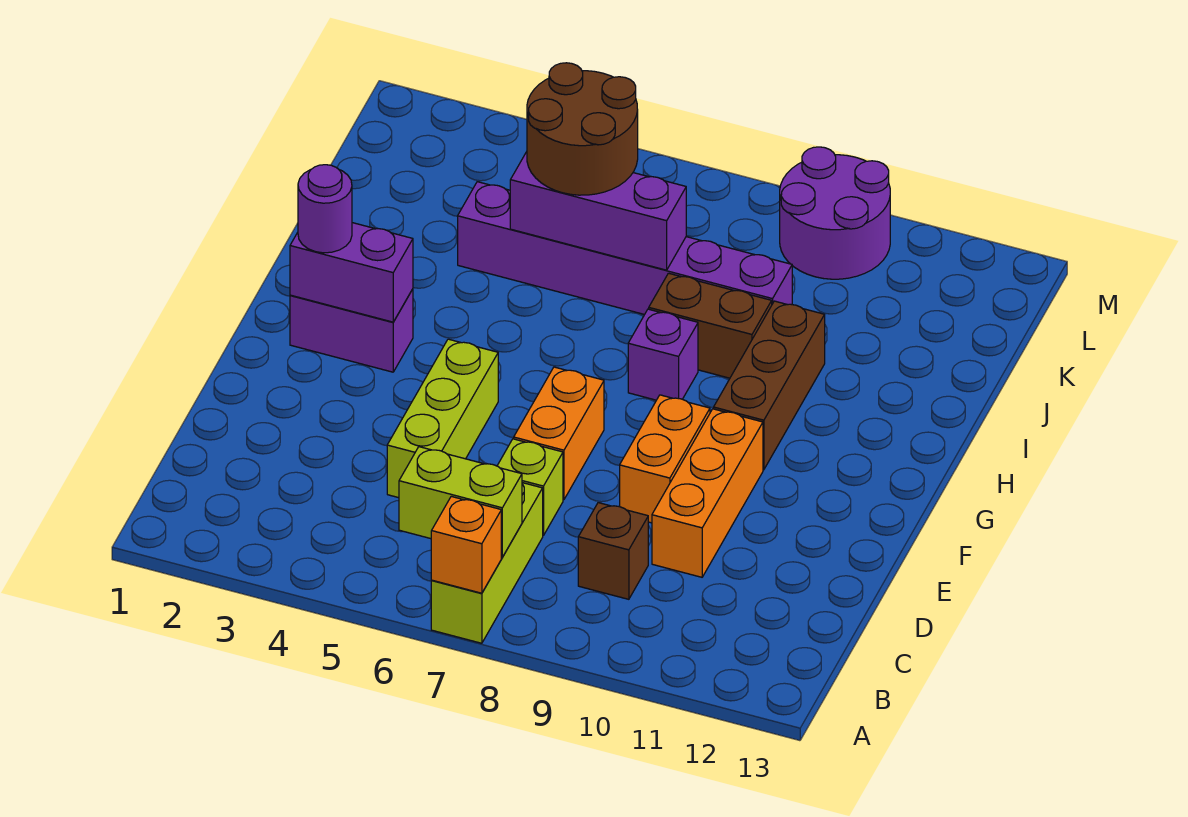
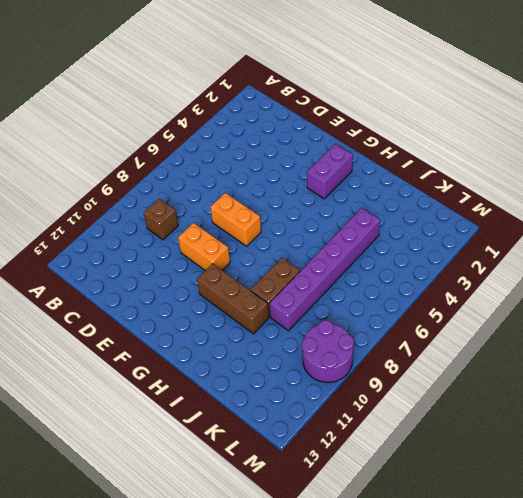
none -> lime brick A7:C7 level 1
none -> lime brick D5:F5 level 1
none -> lime brick D7 level 1

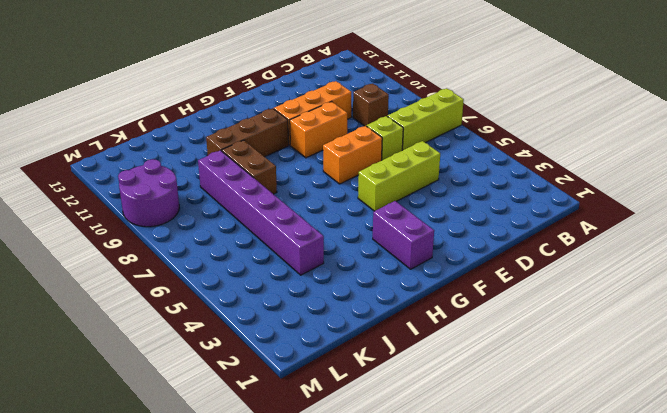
none -> purple brick H8 level 1
none -> orange brick A7 level 2
none -> lime brick B6:B7 level 2

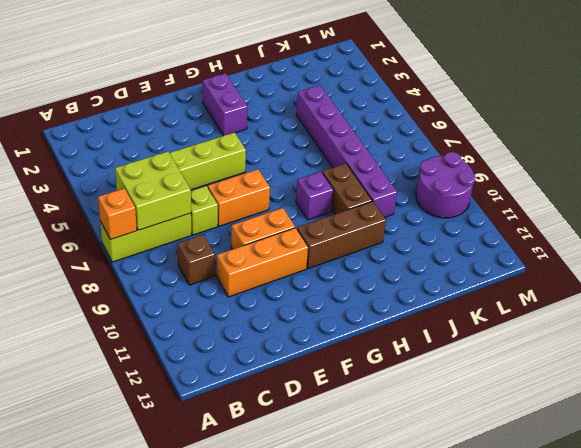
lime brick B6:C7 level 2 -> lime brick B6:B7 level 2
none -> purple brick G2:G3 level 2
none -> purple brick J5:J7 level 2
none -> purple round brick G2 level 3

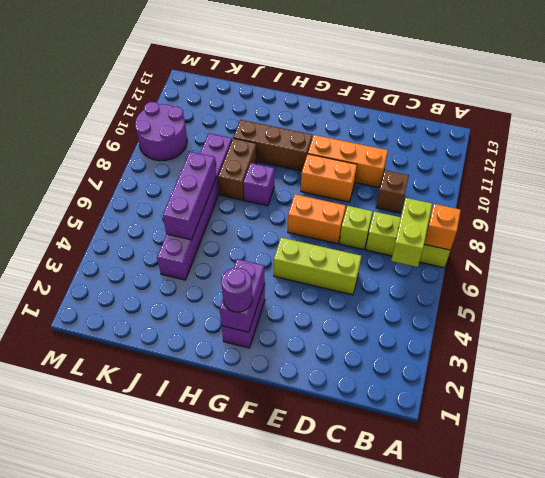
none -> brown round brick J5:K6 level 3

